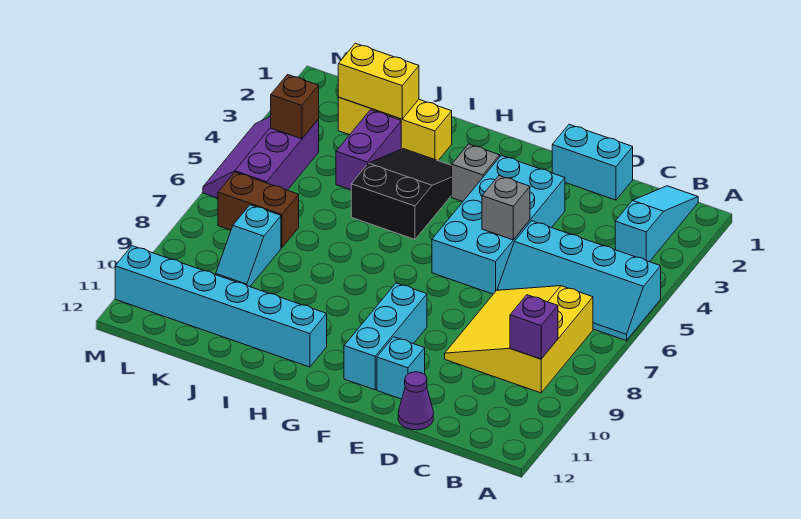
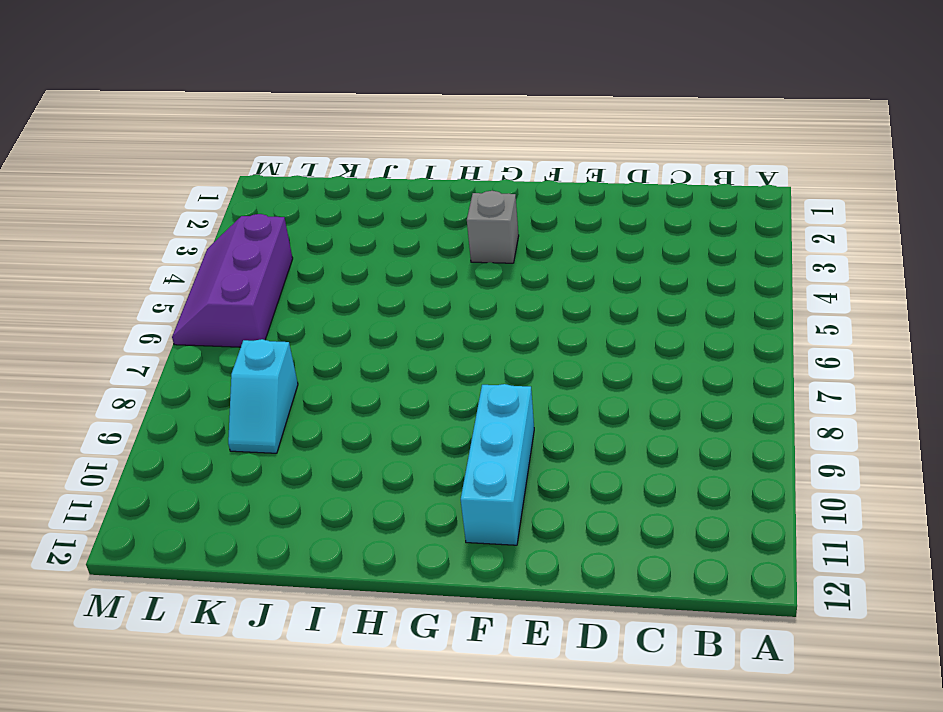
none -> cyan slope A5:D6 level 1 top 5
none -> cyan slope B1:B3 level 1 top 3
none -> yellow slope B7:D9 level 1 top B

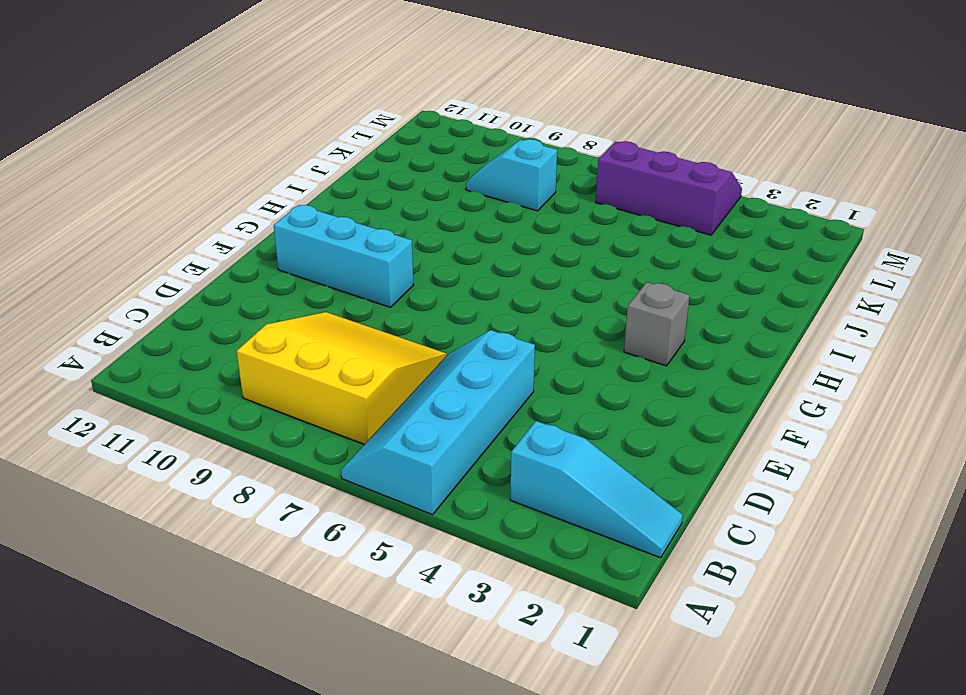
none -> cyan brick D1:E1 level 1
none -> purple cone D12 level 1
none -> cyan brick E3:F6 level 1

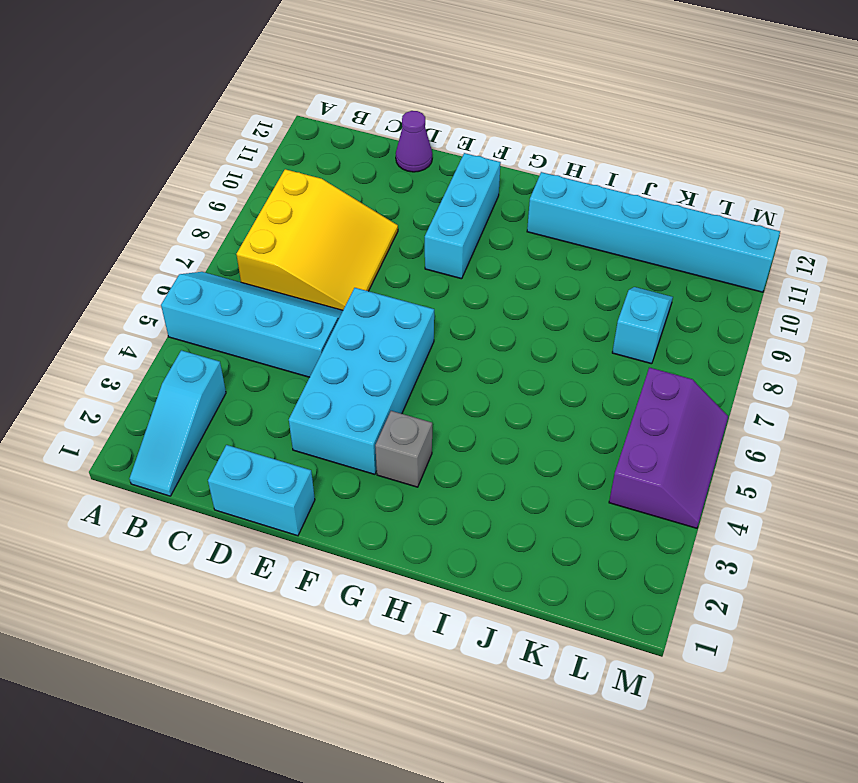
none -> cyan brick E11 level 1
none -> black slope H3:I5 level 1 top 5
none -> yellow brick I2:K2 level 1

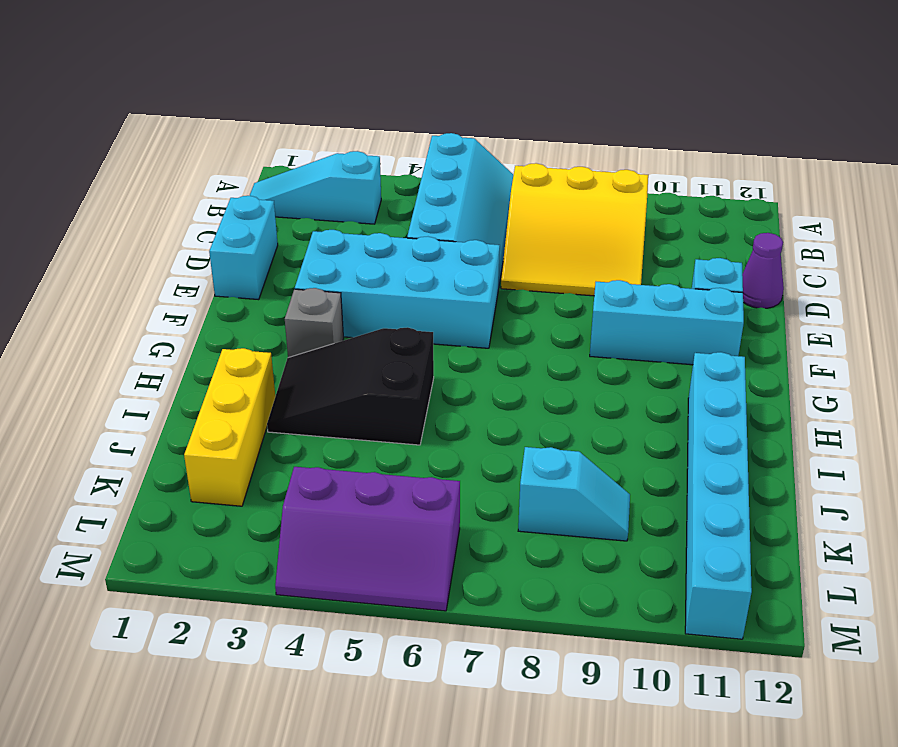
none -> purple brick J3:J4 level 1
none -> brown brick K7:L7 level 1
none -> purple brick B9 level 2

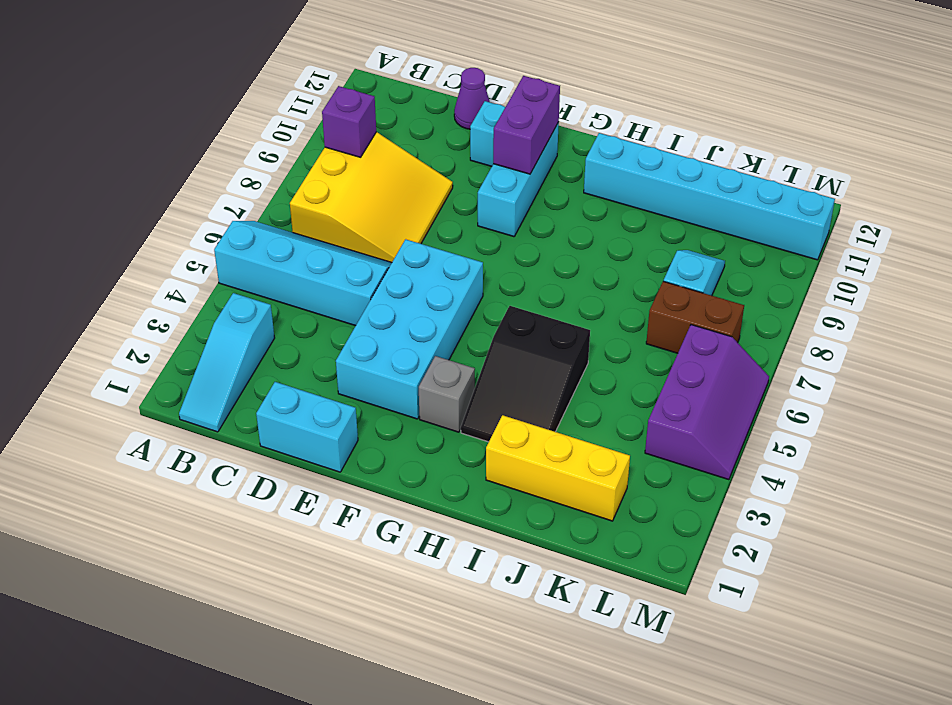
purple brick F10:F11 level 2 -> purple brick J3:J4 level 1
none -> grey brick E5 level 2
none -> yellow brick J2:K2 level 2
none -> brown brick L4 level 2

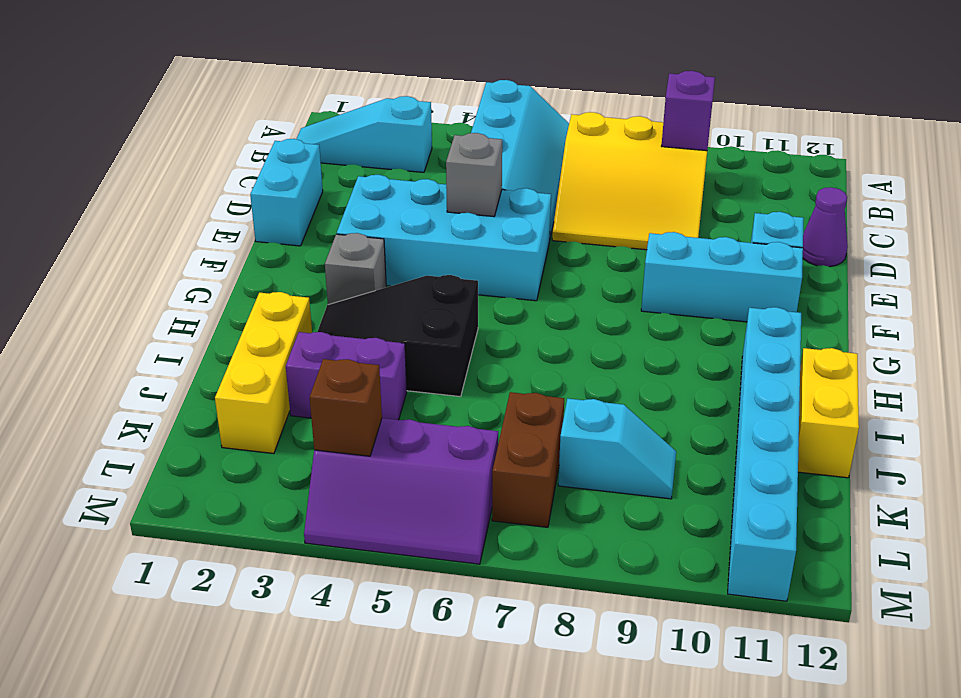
yellow brick I12:J12 level 1 -> yellow brick J2:K2 level 2

